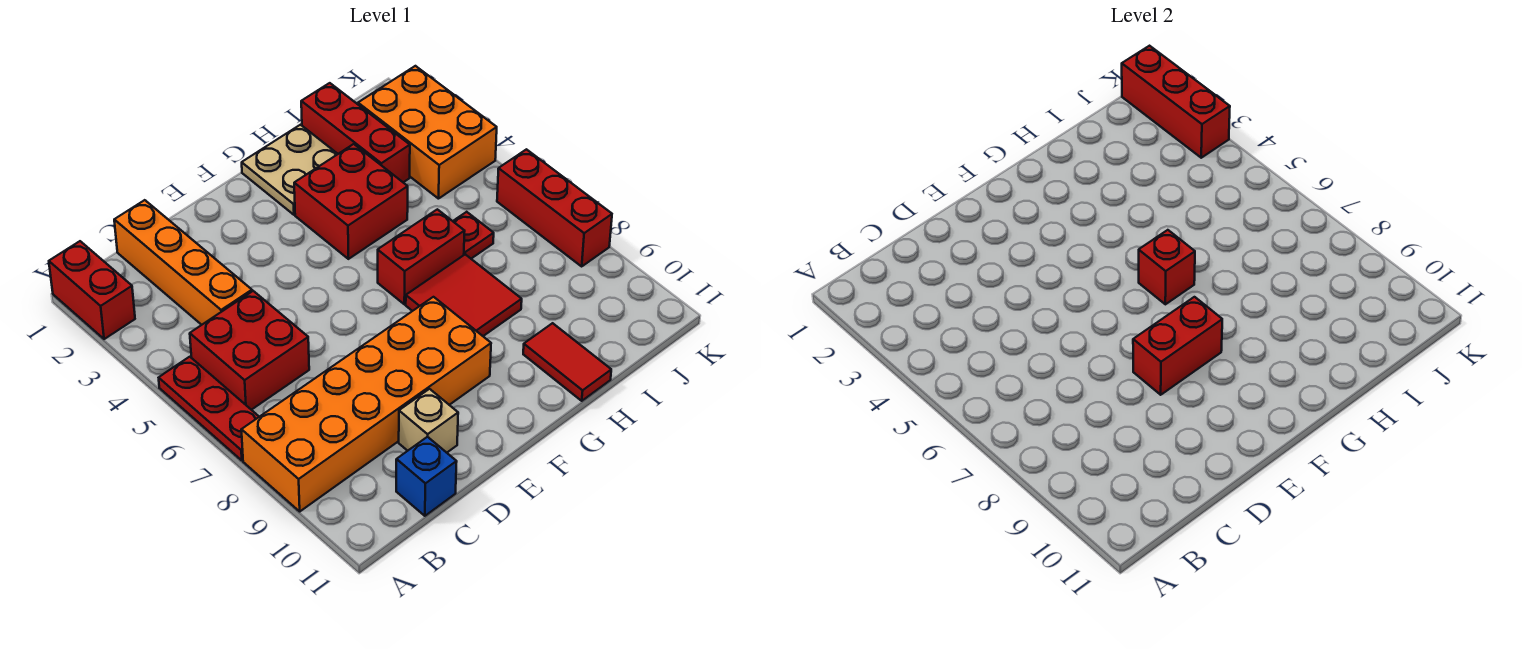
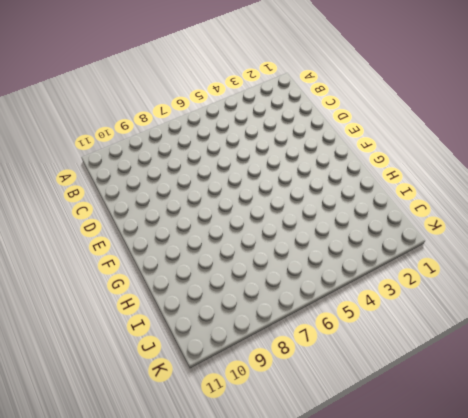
none -> red brick A1:A2 level 1
none -> red plate A5:A7 level 1
none -> orange brick A8:F9 level 1

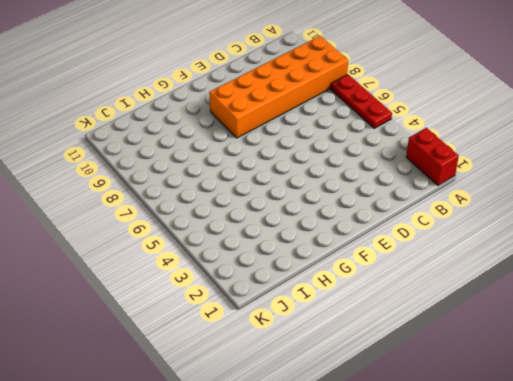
none -> red brick B5:C6 level 1
none -> orange brick C1:C4 level 1
none -> blue brick C11 level 1

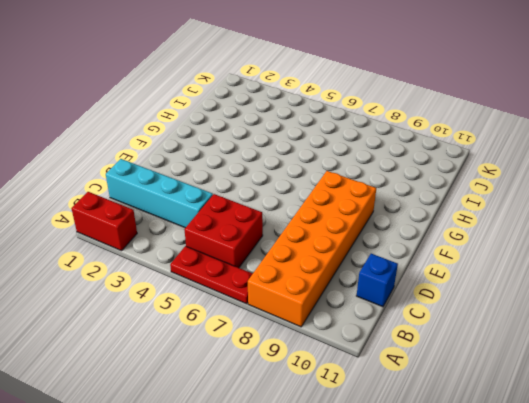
cyan brick C1:C4 level 1 -> orange brick C1:C4 level 1
none -> tan brick D10 level 1
none -> tan plate G1:H2 level 1
none -> red brick G3:H4 level 1

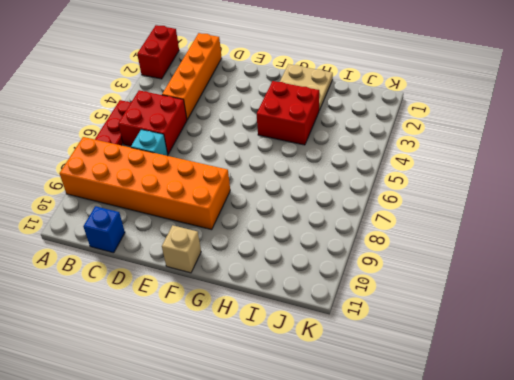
cyan brick C7 level 1 -> none
tan brick F11 level 1 -> tan brick D10 level 1
none -> red brick G6:H6 level 1
none -> red tile G7:H8 level 1
none -> red tile H10:H11 level 1

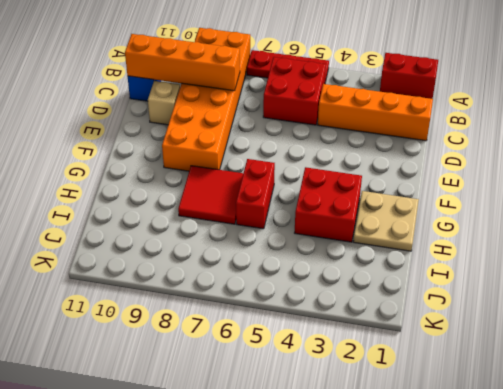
orange brick C8:C11 level 2 -> none
none -> red tile H10:H11 level 1
none -> red brick I1:I3 level 1
none -> red plate I6 level 1

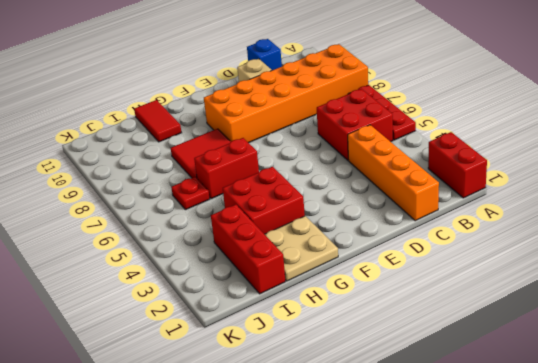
none -> orange brick J2:K4 level 1
none -> red brick K6:K8 level 1
none -> red brick E8:F8 level 2

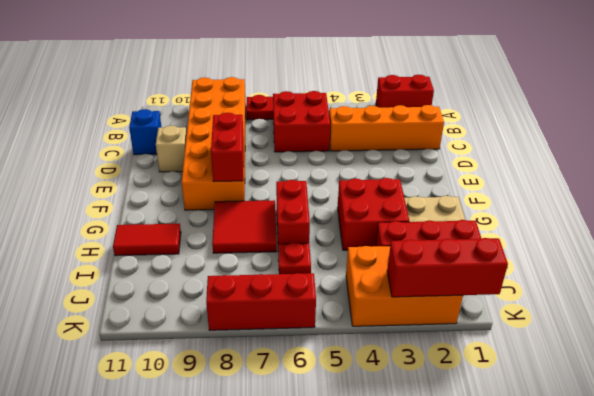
none -> red brick G6 level 2

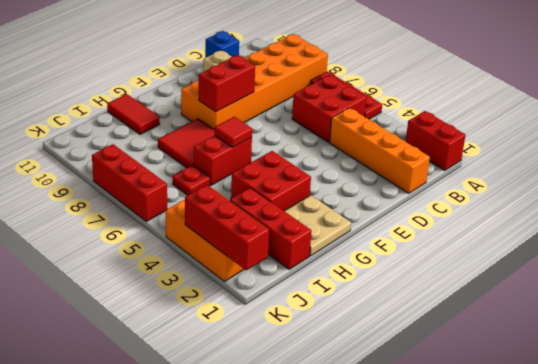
red tile G6 level 2 -> red brick G6 level 2

